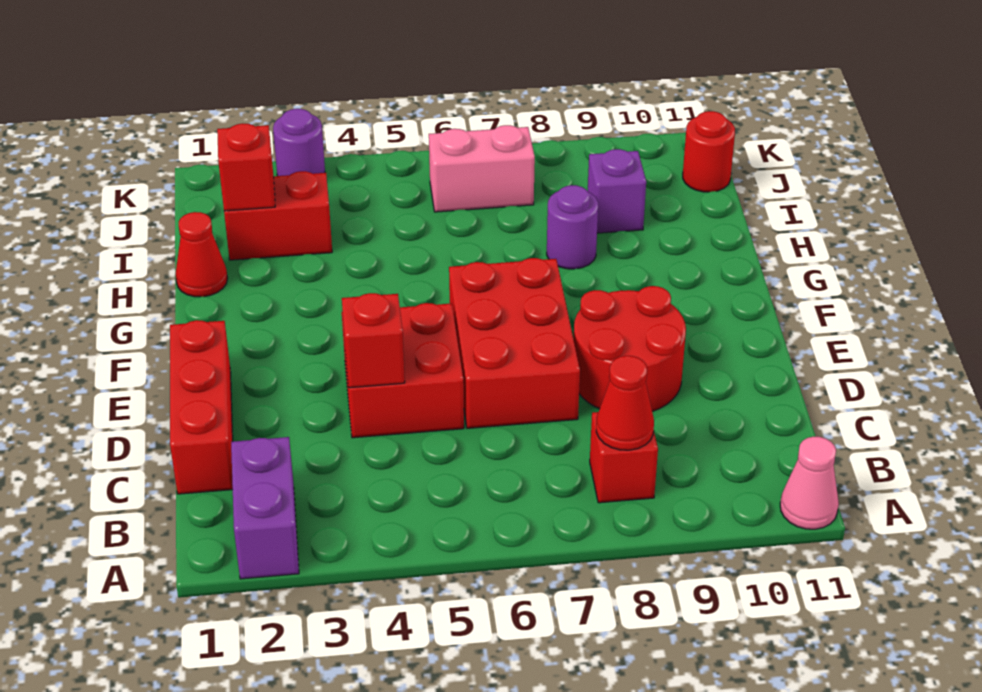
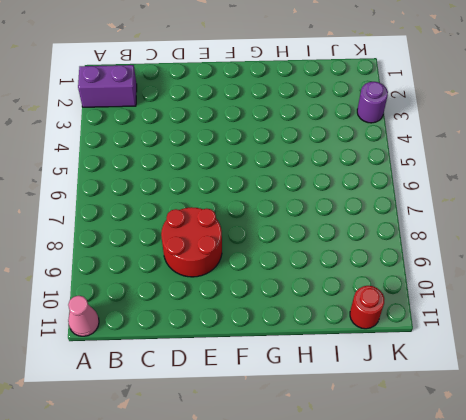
none -> red brick B8 level 1
none -> red brick C1:E1 level 1
none -> red brick D4:E5 level 1

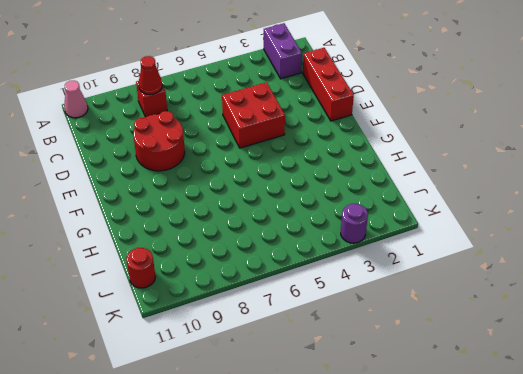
none -> red brick D6:F7 level 1
none -> red cone H1 level 1
none -> purple round brick H8 level 1

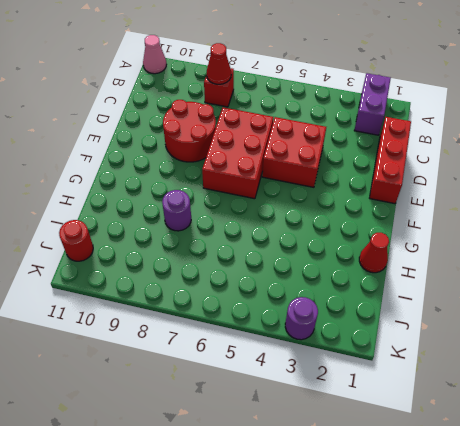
none -> red brick I2:I3 level 1
none -> purple brick I9 level 1
none -> pink brick J6:J7 level 1

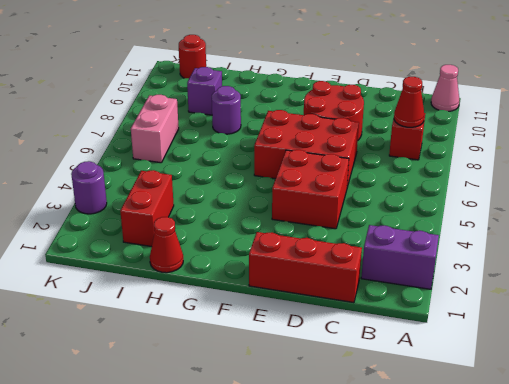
none -> red brick D4 level 2
none -> red brick I2 level 2

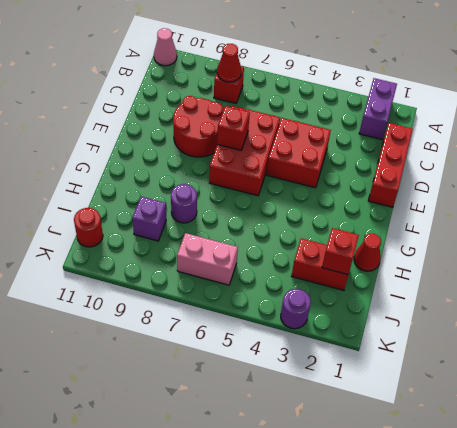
red brick E7 level 2 -> red brick D4 level 2

